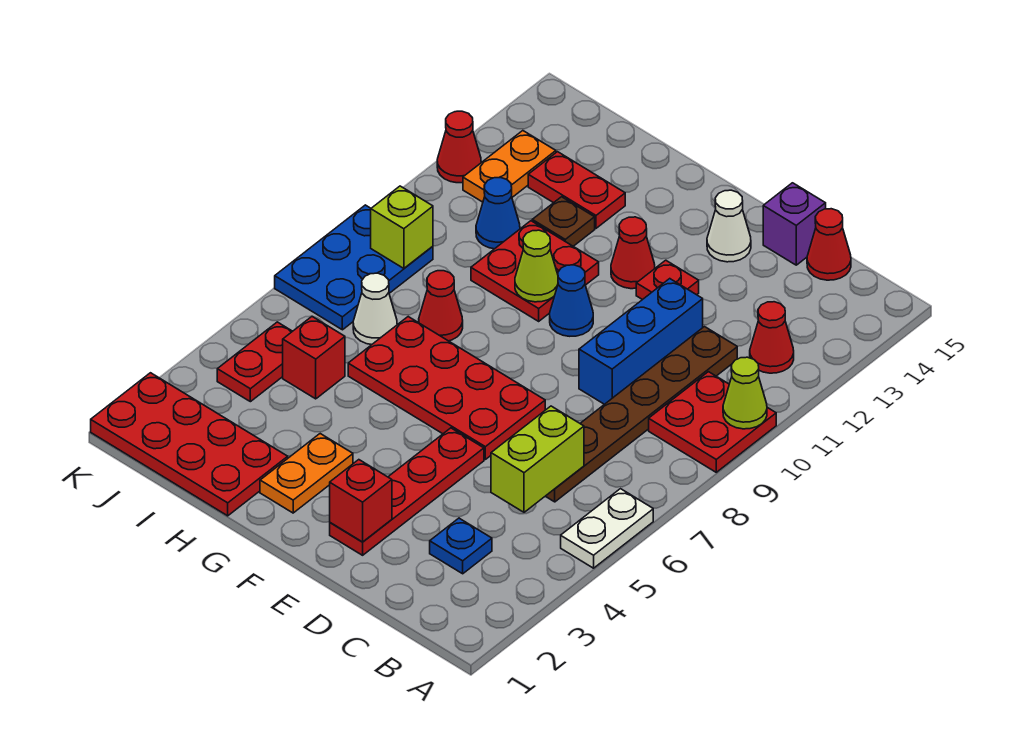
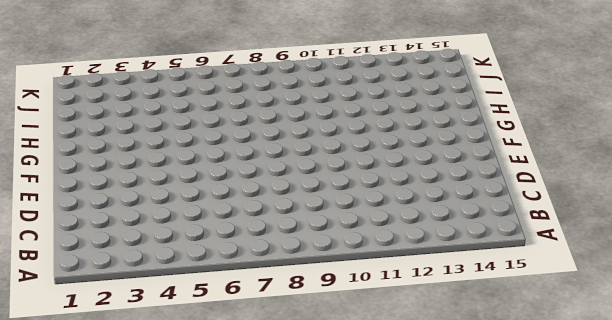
none -> white plate A5:A6 level 1
none -> red plate A9:B10 level 1
none -> red cone B12 level 1
none -> blue plate C3 level 1

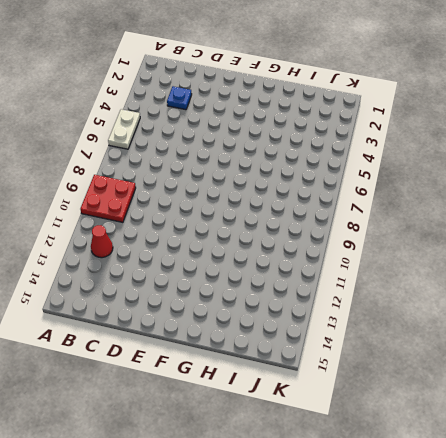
none -> brown plate C6:C11 level 1
none -> red cone C15 level 1
none -> blue brick D9:D11 level 1
none -> purple brick D15 level 1

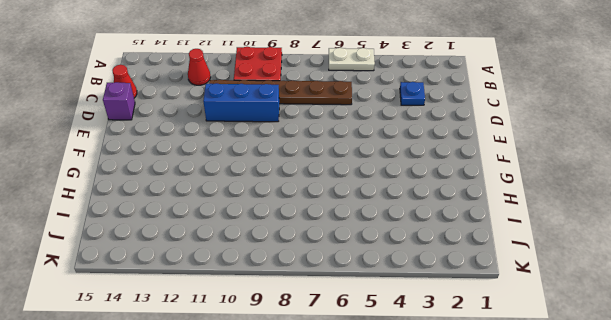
none -> red plate E2:E5 level 1
none -> red plate E6:H7 level 1
none -> red plate E12 level 1
none -> white cone E14 level 1

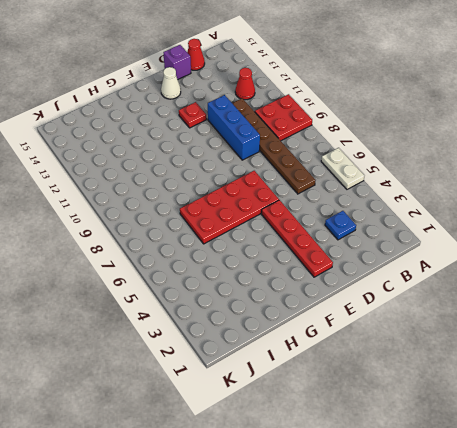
none -> blue cone F10 level 1
none -> red cone F12 level 1
none -> orange plate G2:G3 level 1
none -> red plate G10:H11 level 1

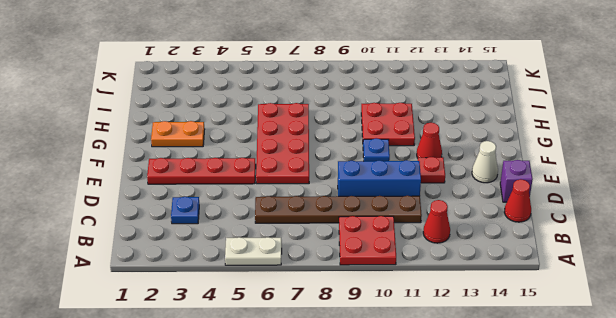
blue plate F10 level 1 -> blue cone F10 level 1
none -> red plate H1:K2 level 1
none -> red cone H8 level 1
none -> brown plate H12 level 1
none -> red plate H13:I13 level 1

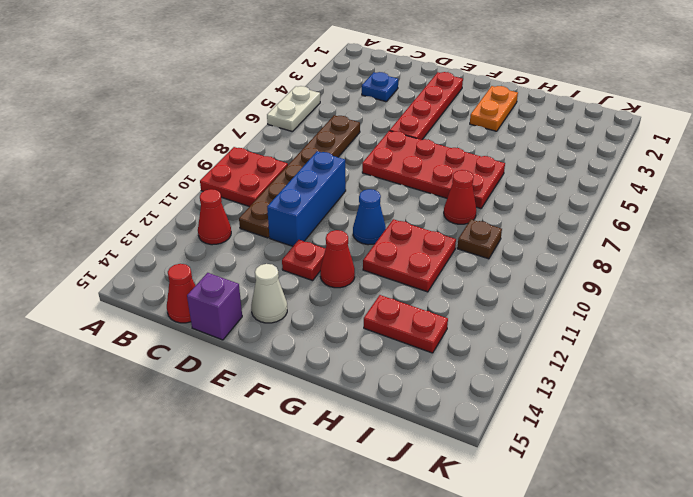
brown plate I9 level 1 -> brown plate H12 level 1
none -> red plate H1:K2 level 1
none -> red brick I5 level 1
none -> white cone I7 level 1
none -> blue cone I11 level 1

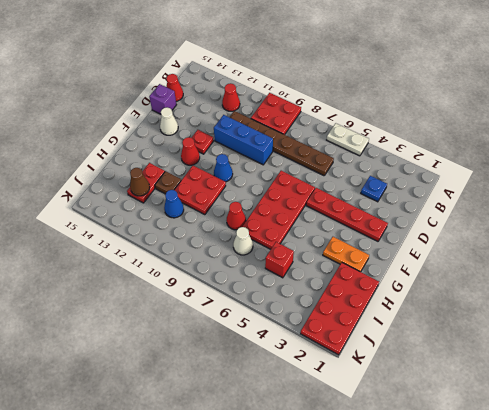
brown cone I13 level 2 -> none
none -> red plate J4:J5 level 1
none -> blue plate J7:K9 level 1
none -> orange plate J12:J13 level 1
none -> red cone K12 level 1

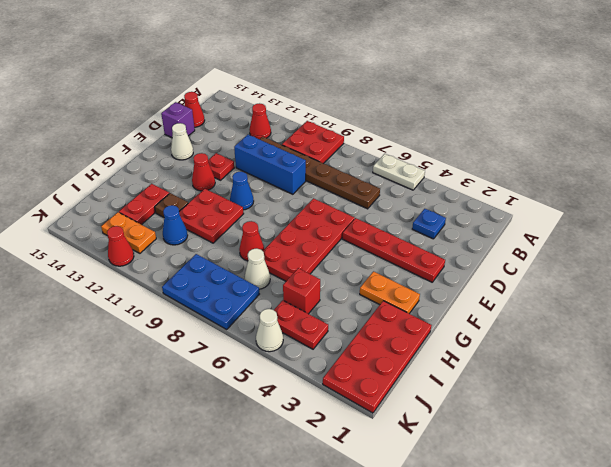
white cone K5 level 1 -> none
none -> lime cone A10 level 2
none -> lime brick C5:C6 level 2
none -> red brick E2 level 2
none -> lime cone G10 level 2

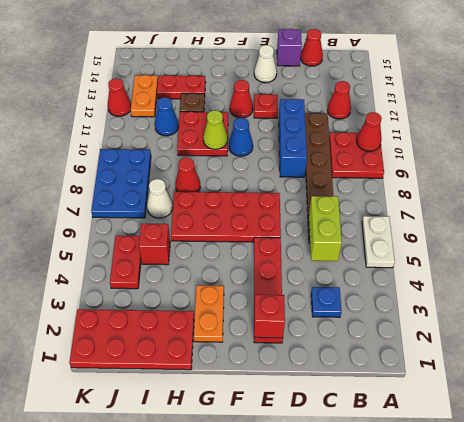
red cone A10 level 2 -> lime cone A10 level 2
none -> lime brick J9 level 2

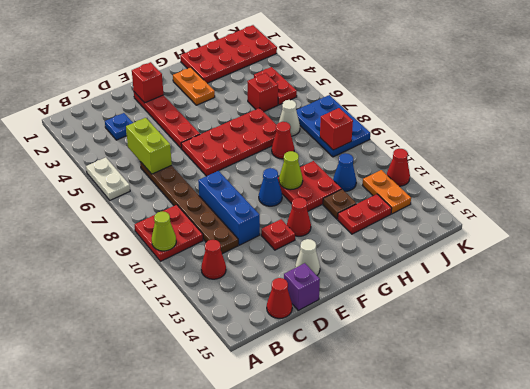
red brick J9 level 2 -> lime brick J9 level 2

